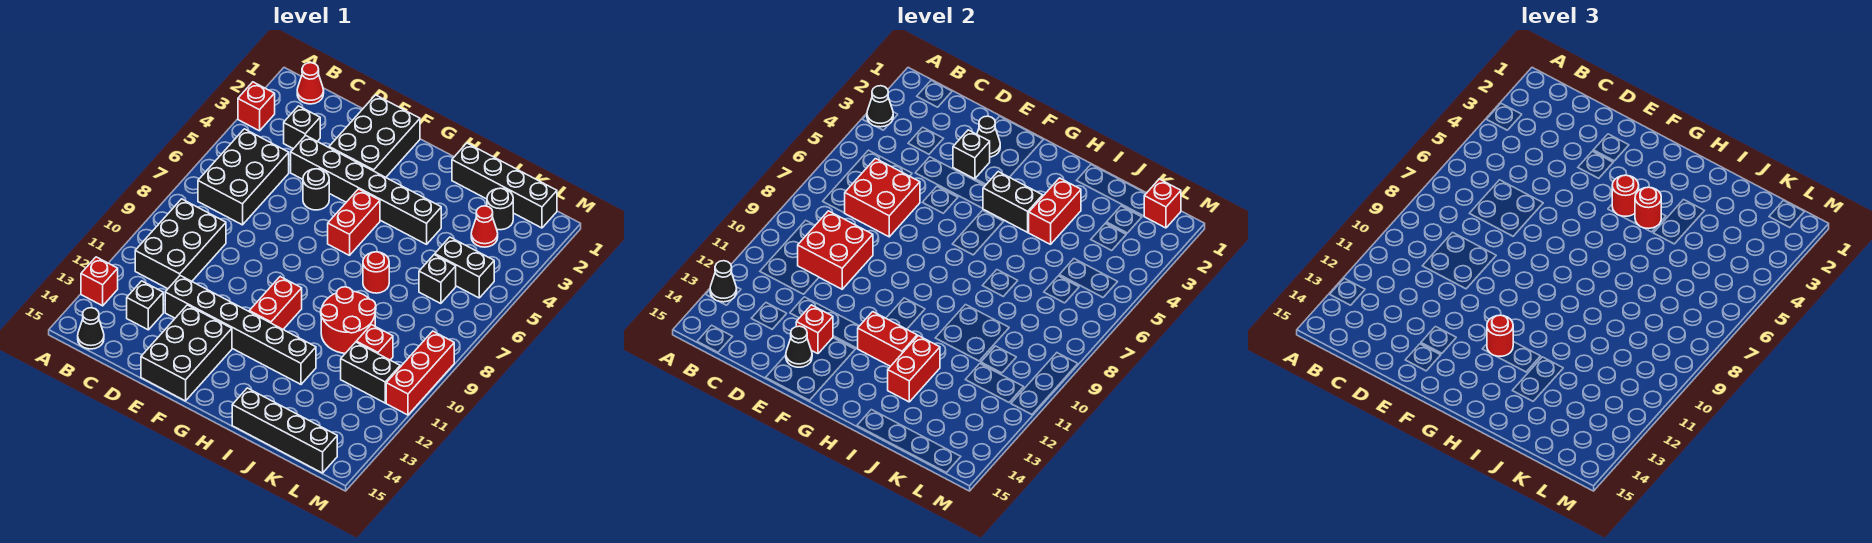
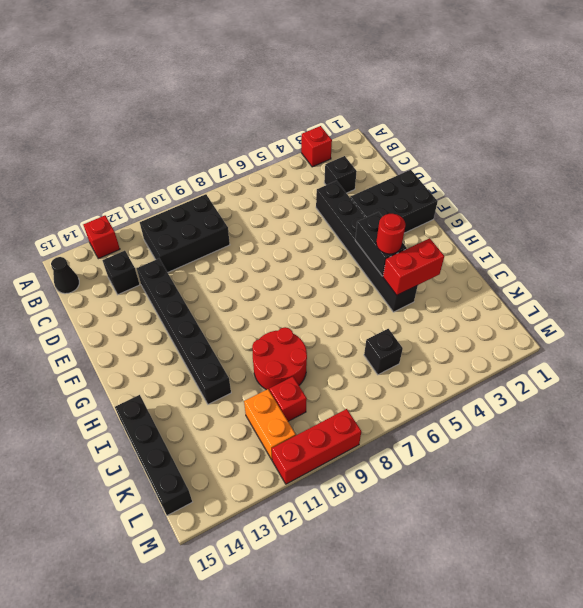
orange brick K11:L11 level 1 -> black brick K11:L11 level 1
none -> red cone B1 level 1
none -> black brick B5:C7 level 1
none -> black round brick E5 level 1
none -> black brick E13:F15 level 1

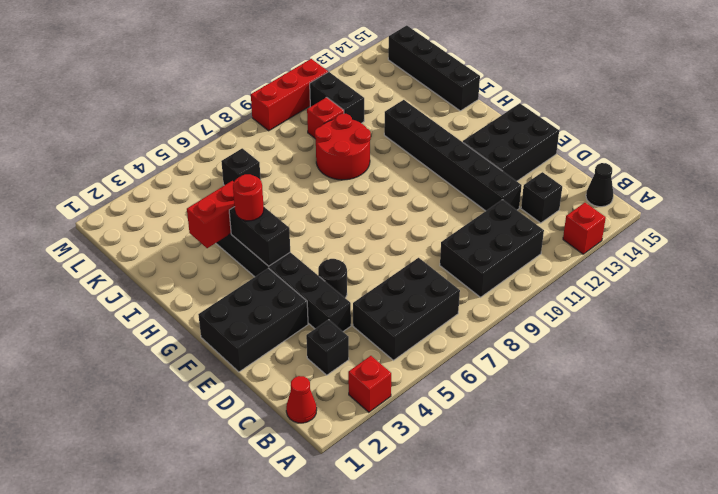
none -> red brick G5:G6 level 1
none -> red brick G10:G11 level 1
none -> black brick I1:L1 level 1
none -> red round brick I7 level 1

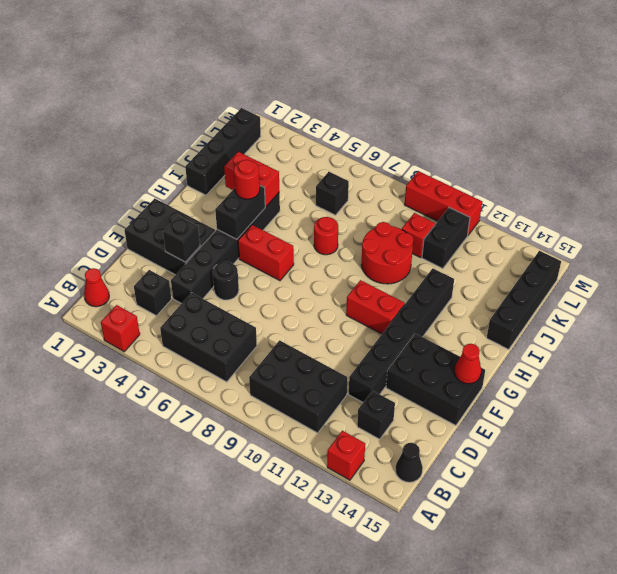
red cone F15 level 2 -> red cone K3 level 1
none -> black round brick K2 level 1
none -> black brick K5:L5 level 1
none -> black cone A3 level 2
none -> black cone A13 level 2

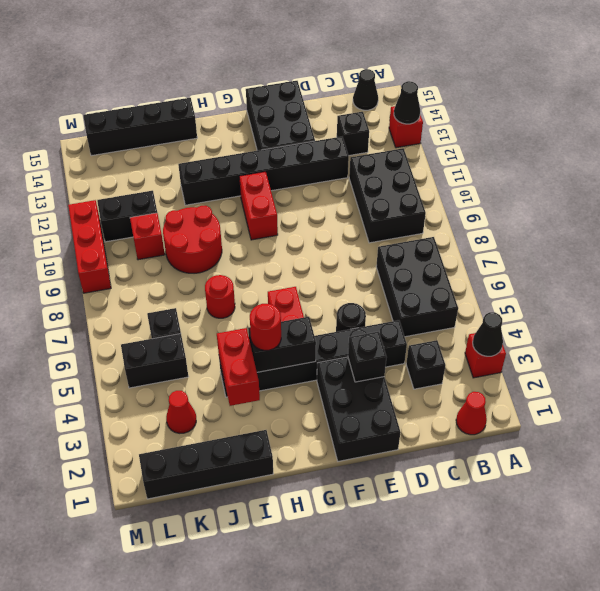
none -> black round brick K2 level 1
none -> red brick C6:D7 level 2
none -> red brick C9:D10 level 2
none -> black cone E2 level 2

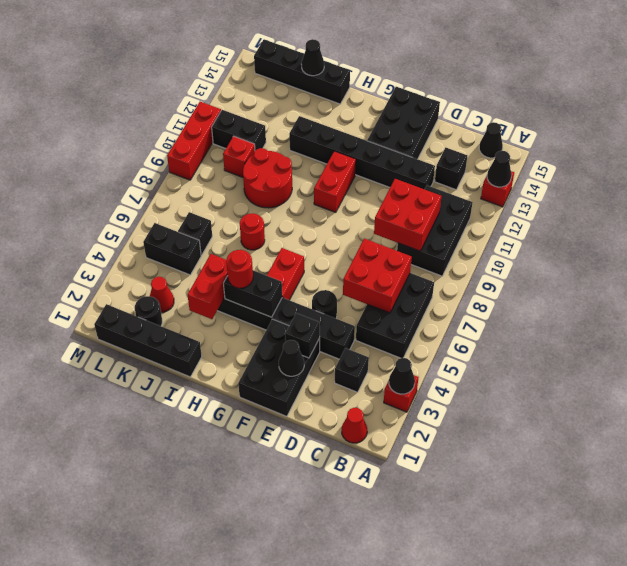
black cone J15 level 2 -> black cone E14 level 2
none -> red brick E13 level 2
none -> red brick G12:H12 level 2
none -> red brick I12:I13 level 2
none -> red brick L1 level 2

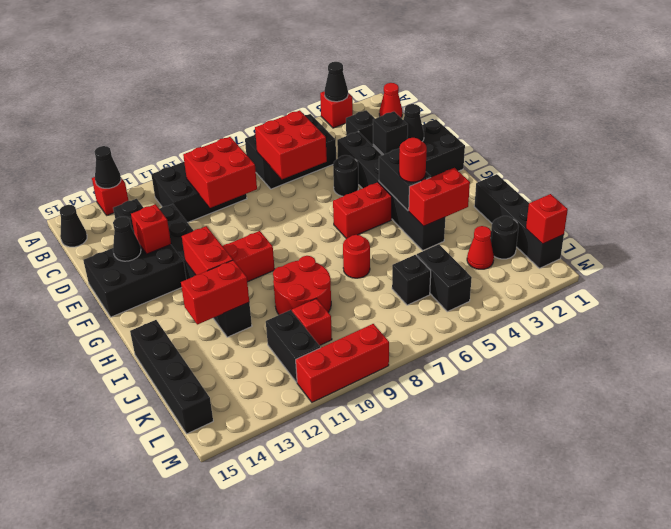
none -> red round brick G4 level 3
none -> red round brick G12 level 3

